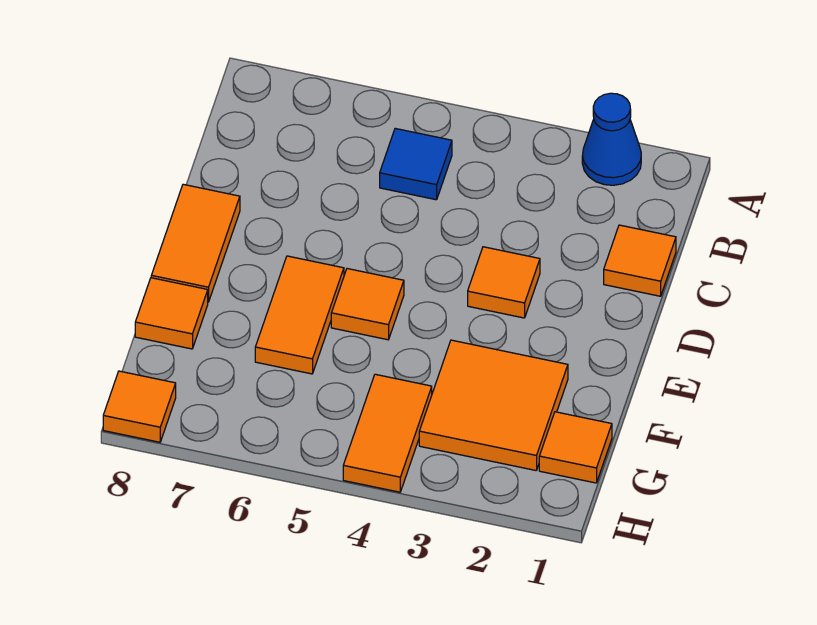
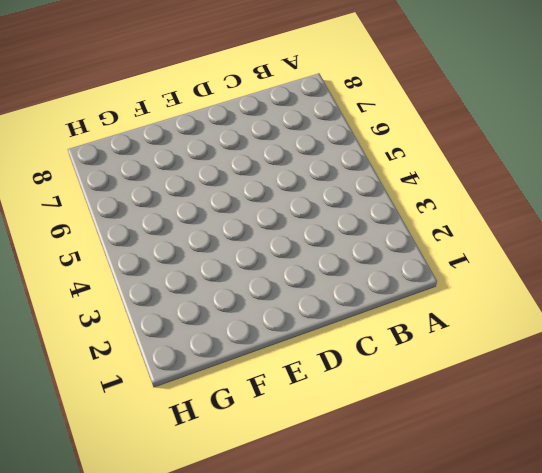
none -> blue cone A2 level 1
none -> blue tile B5 level 1
none -> orange tile C1 level 1

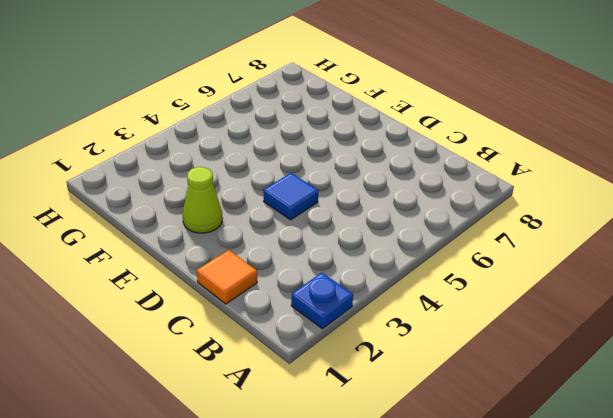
blue plate A2 level 1 -> blue cone A2 level 1
blue tile D4 level 1 -> blue tile B5 level 1
lime cone E2 level 1 -> none
none -> orange tile D3 level 1
none -> orange tile D8:E8 level 1
none -> orange tile E5 level 1

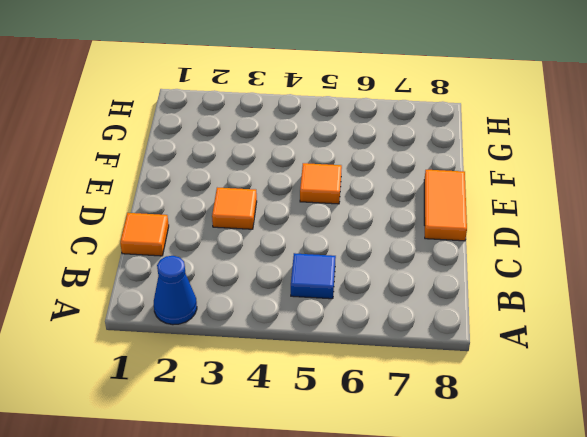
none -> orange tile E6:F6 level 1
none -> orange tile F2:G3 level 1
none -> orange tile F8 level 1

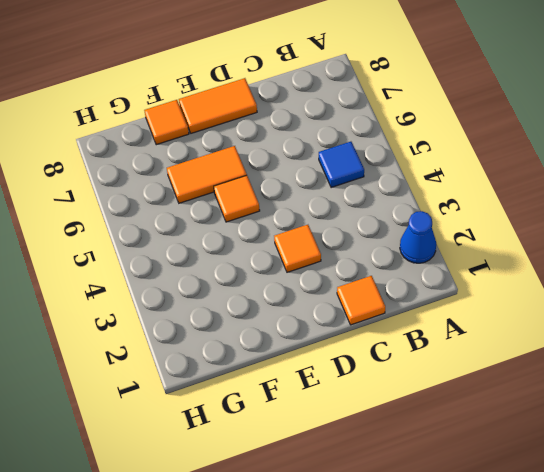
none -> orange tile F2:G3 level 1
none -> orange tile G1 level 1
none -> orange tile G4:H4 level 1

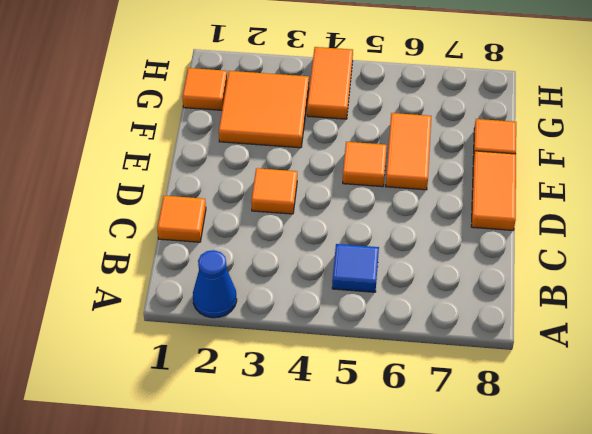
none -> orange tile H8 level 1

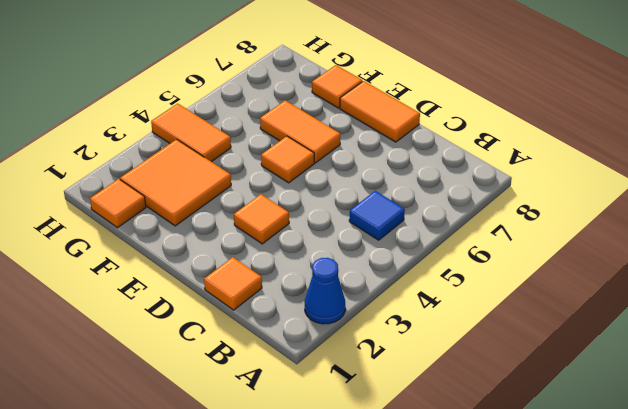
none -> orange tile H8 level 1

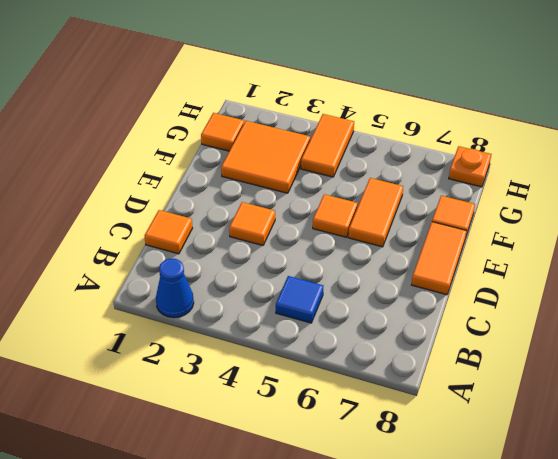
orange plate H8 level 1 -> orange tile H8 level 1

